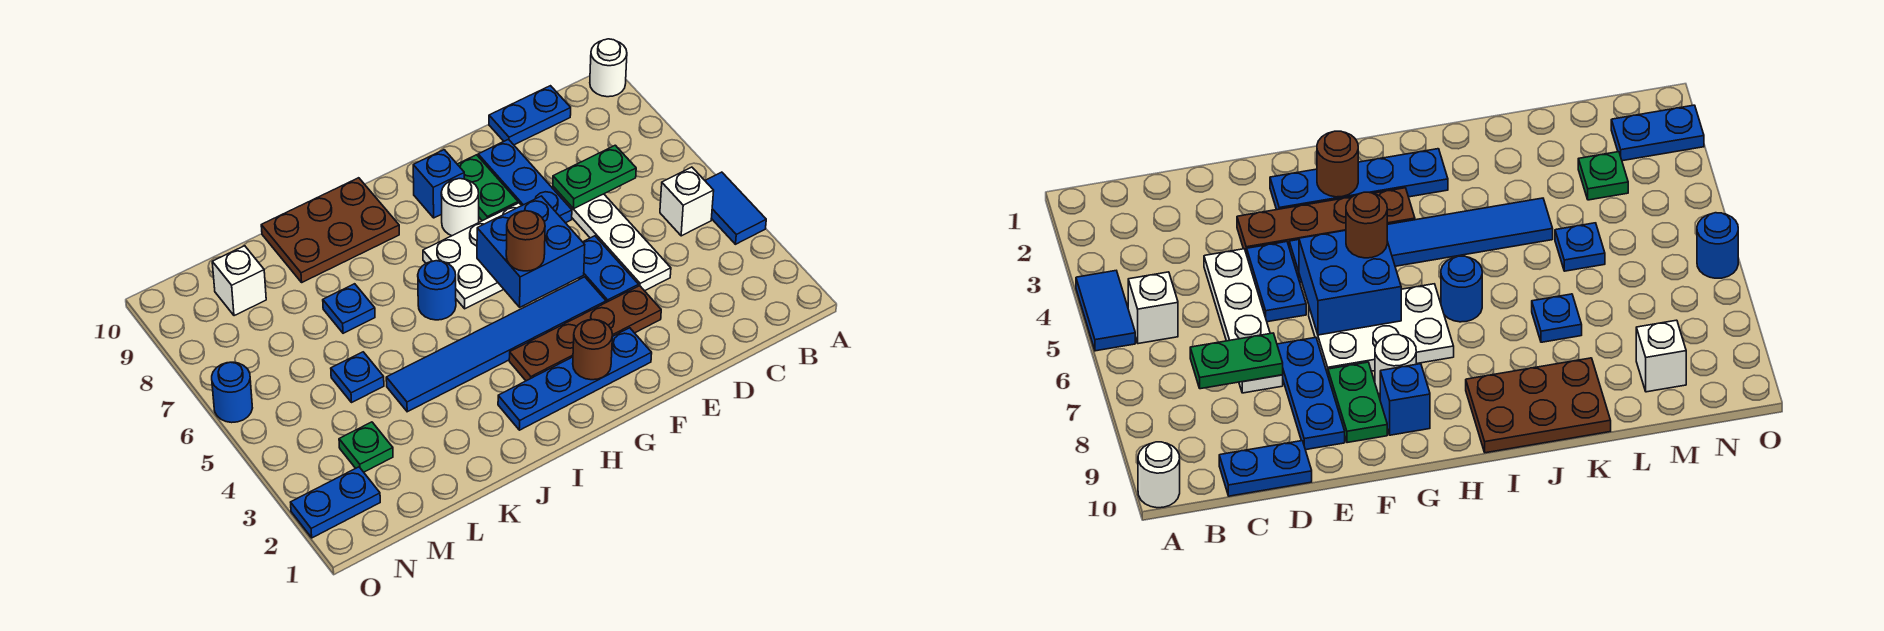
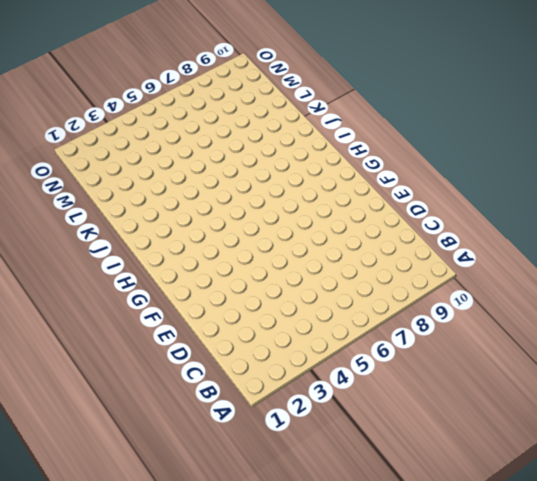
none -> blue tile A4:A5 level 1
none -> white round brick A10 level 1
none -> white brick B5 level 1

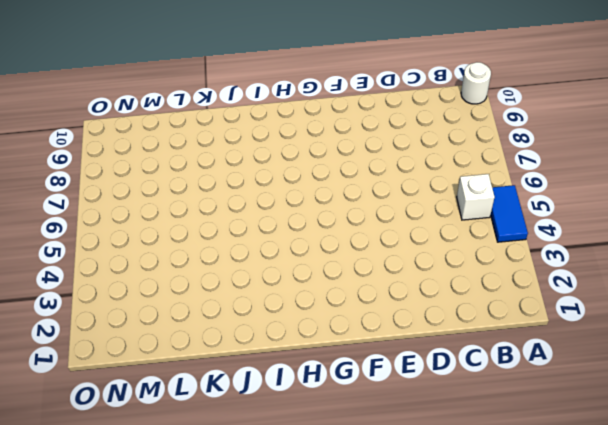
none -> blue plate C10:D10 level 1
none -> white plate D4:D7 level 1
none -> brown plate E3:H3 level 1

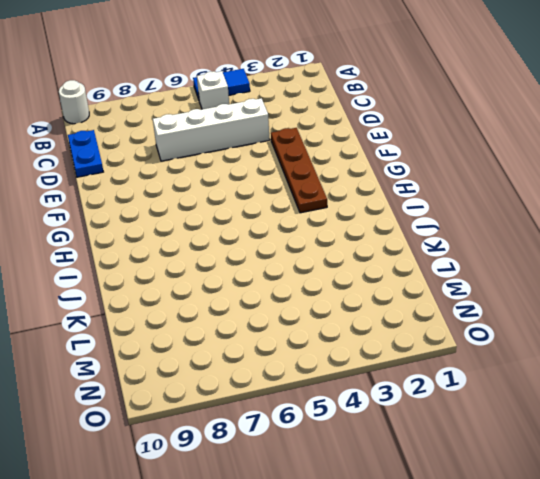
white brick D4:D7 level 1 -> white plate D4:D7 level 1
none -> blue plate E4:E5 level 1
none -> blue plate E7:E9 level 1
none -> blue plate F2:I2 level 1

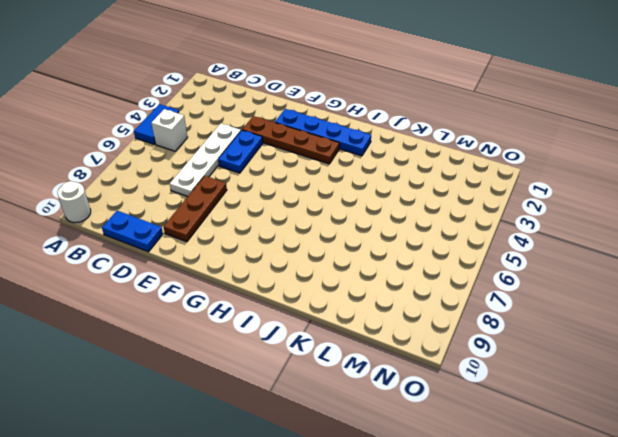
brown plate E7:E9 level 1 -> blue plate E7:E9 level 1
none -> blue tile F4:K4 level 1
none -> white plate F6:H7 level 1
none -> green plate F8:F9 level 1

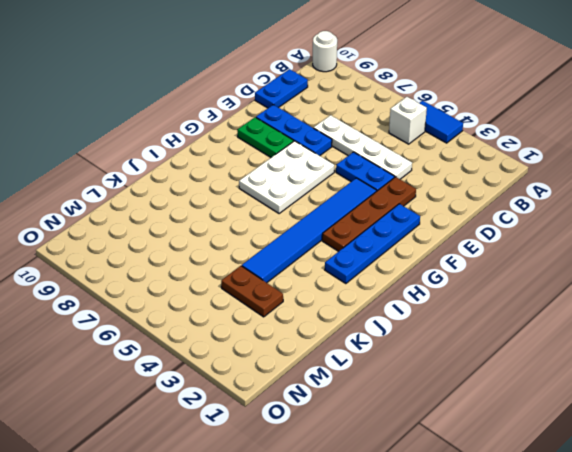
brown plate L3:L4 level 1 -> none
none -> white round brick G8 level 1
none -> blue brick G9 level 1
none -> blue round brick I6 level 1

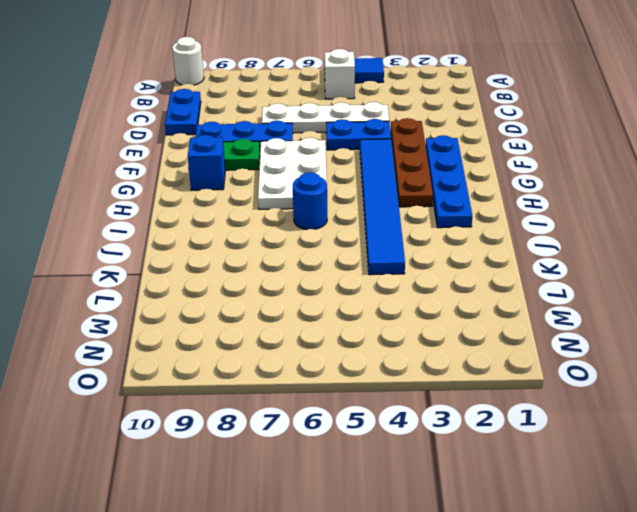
none -> white round brick G8 level 1
none -> brown plate I9:K10 level 1
none -> blue plate K7 level 1

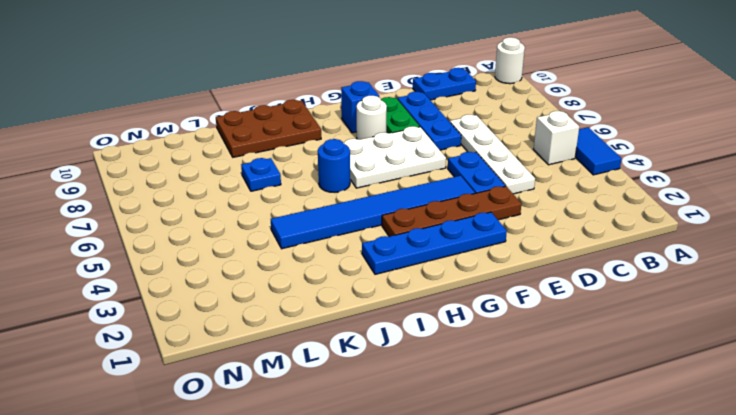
none -> blue plate L5 level 1
none -> green plate M3 level 1
none -> white brick M9 level 1

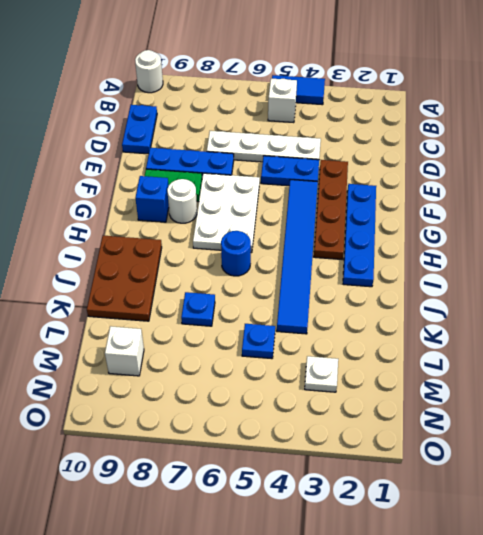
white plate M3 level 1 -> green plate M3 level 1
none -> blue plate N2:O2 level 1
none -> blue round brick O6 level 1
none -> green plate C7:D7 level 2

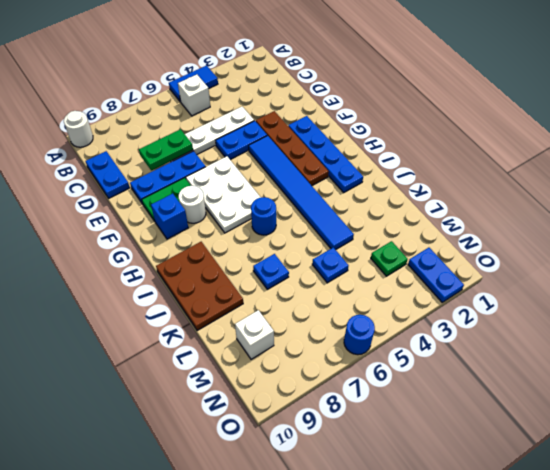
green plate D7:D8 level 2 -> green plate C7:D7 level 2
none -> blue brick F5:G6 level 2
none -> brown round brick G2 level 2
none -> brown round brick G5 level 3

